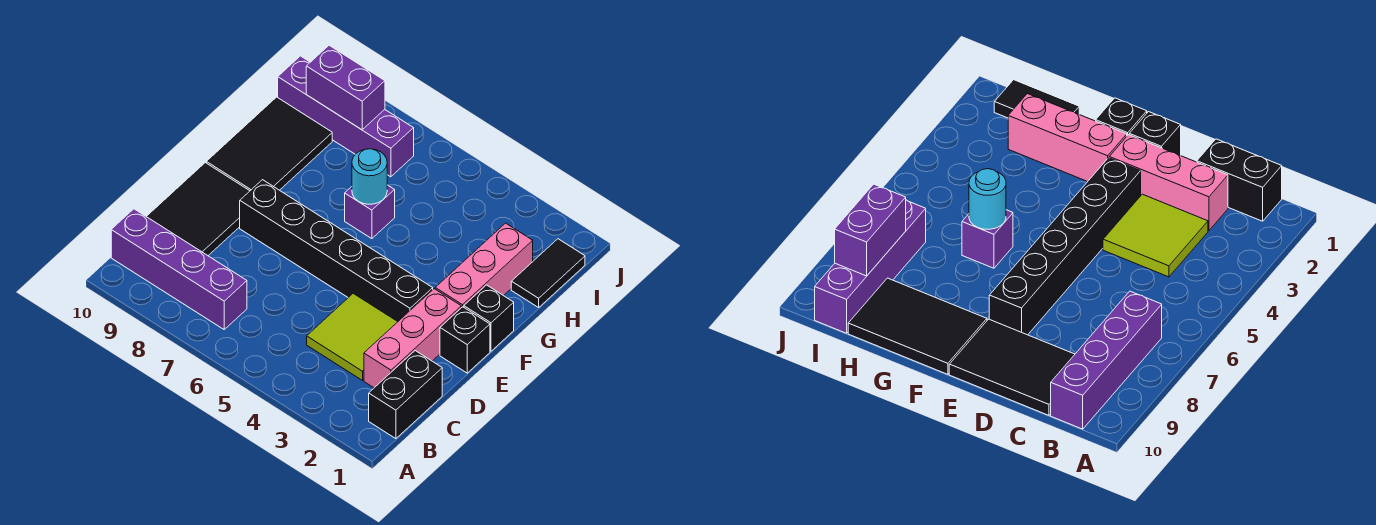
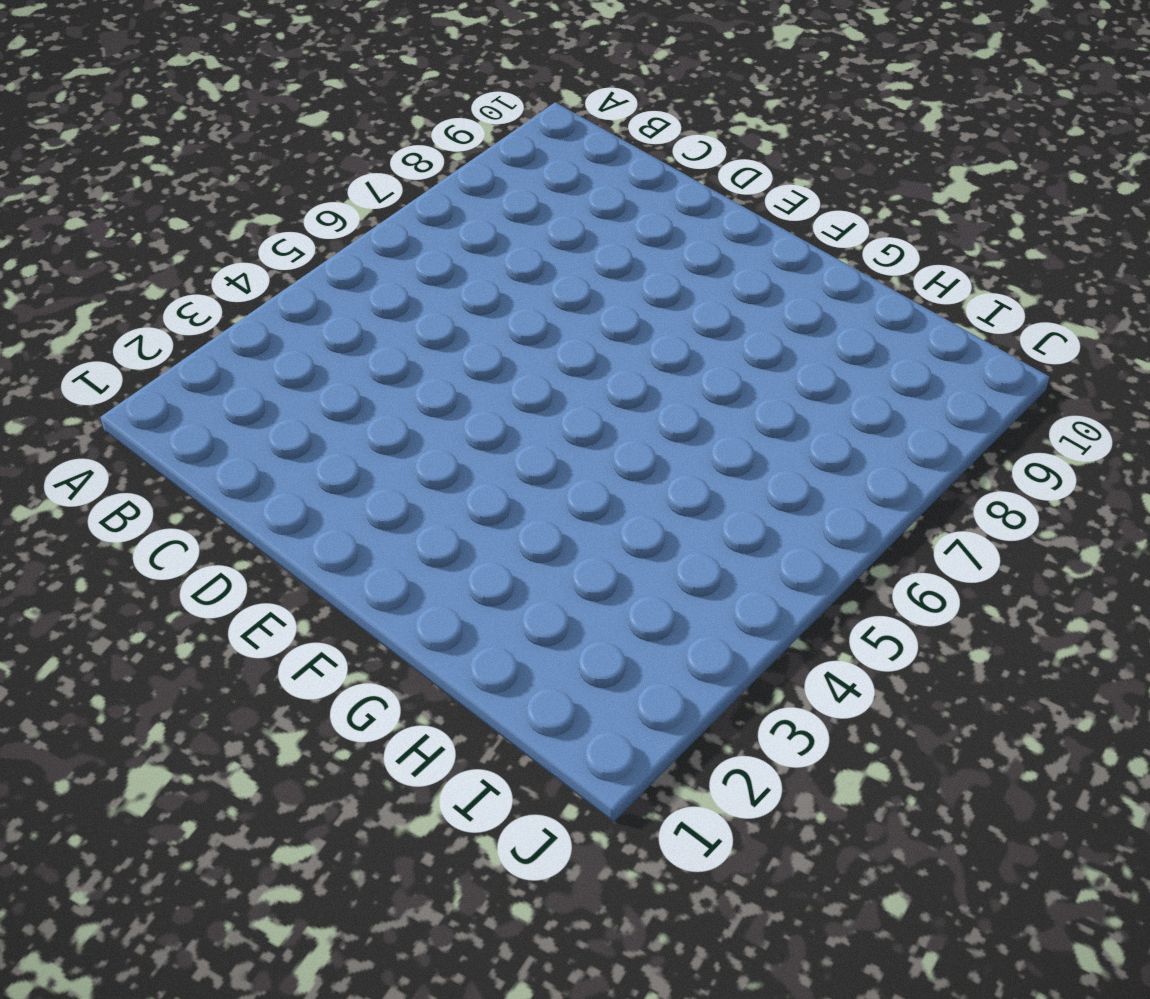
none -> black brick B1:C1 level 1
none -> purple brick B7:B10 level 1
none -> pink brick C2:E2 level 1

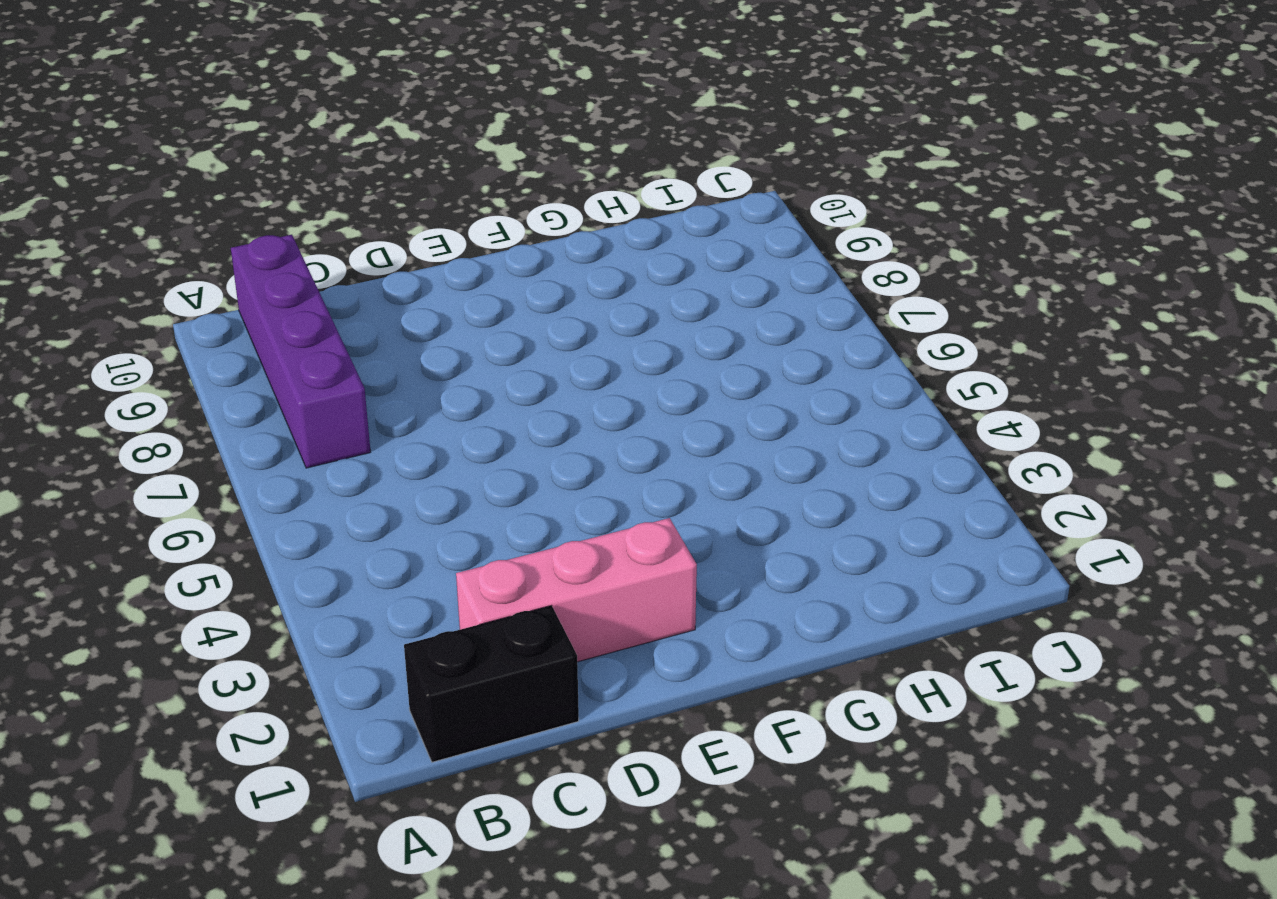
none -> lime tile C3:D4 level 1
none -> black tile C9:E10 level 1
none -> black brick E1 level 1

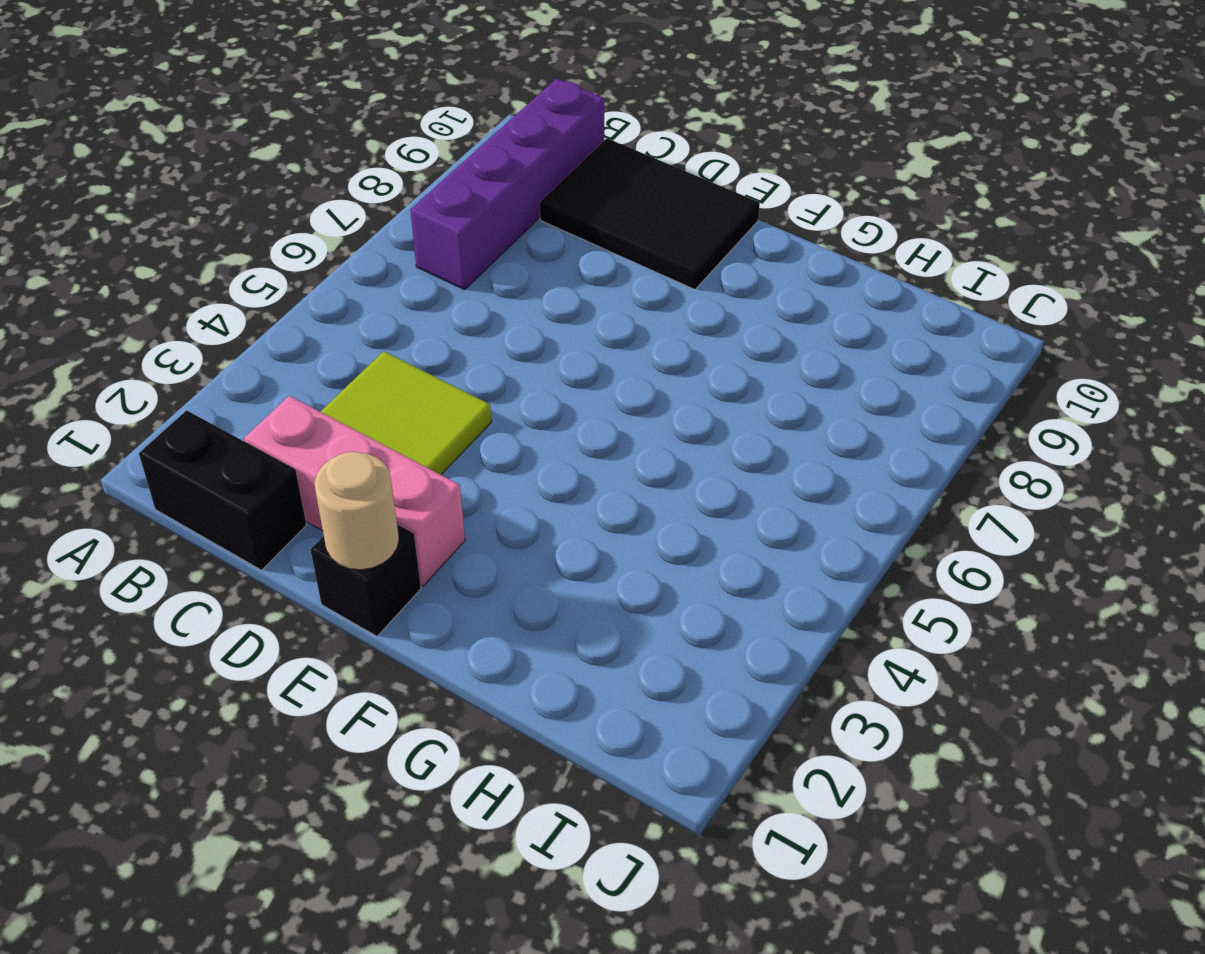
tan round brick E1 level 2 -> none
none -> black brick E3:E8 level 1
none -> black brick F1 level 1
none -> pink brick F2:H2 level 1

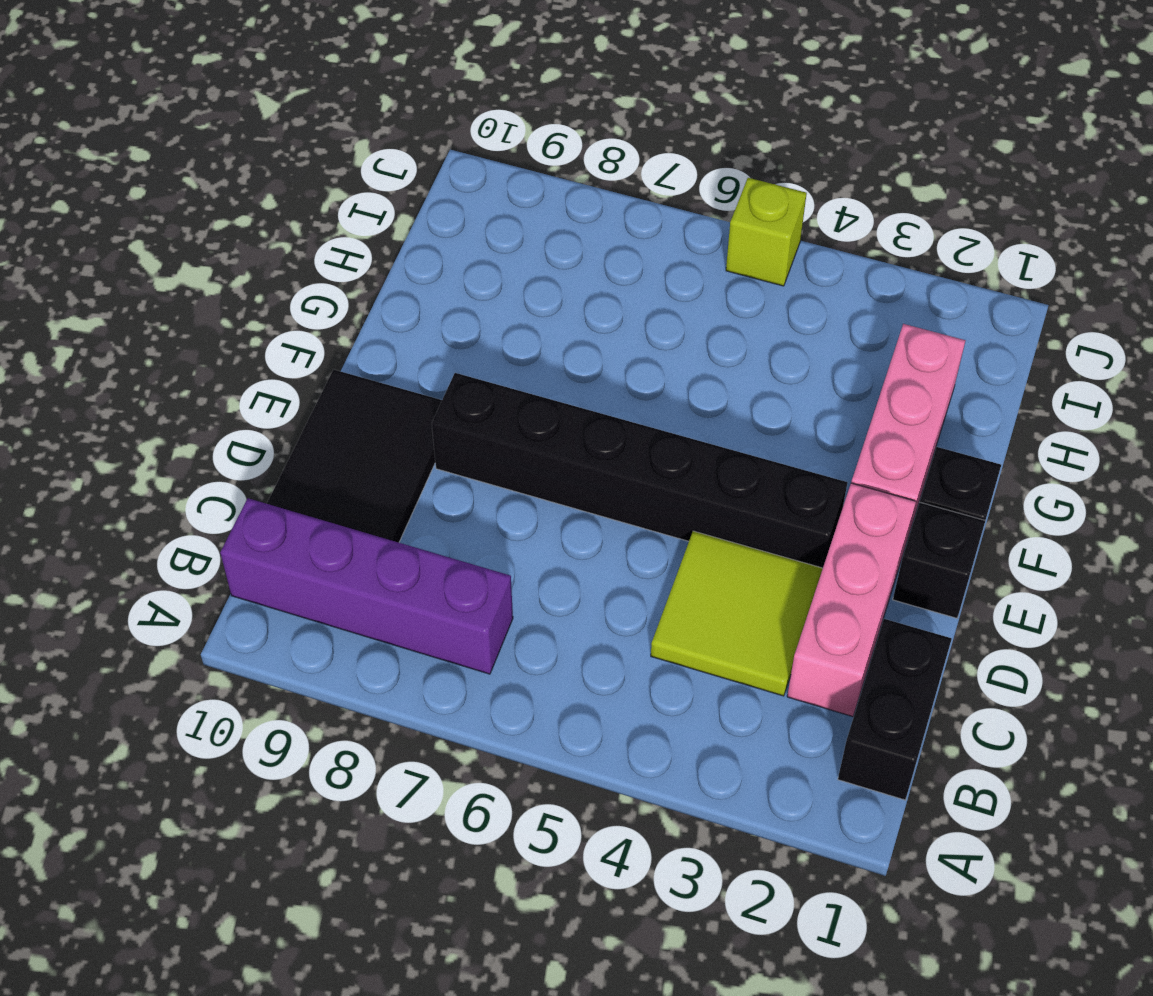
lime brick J5 level 1 -> none
none -> black tile F9:H10 level 1
none -> purple brick G6 level 1
none -> black tile H1:I1 level 1

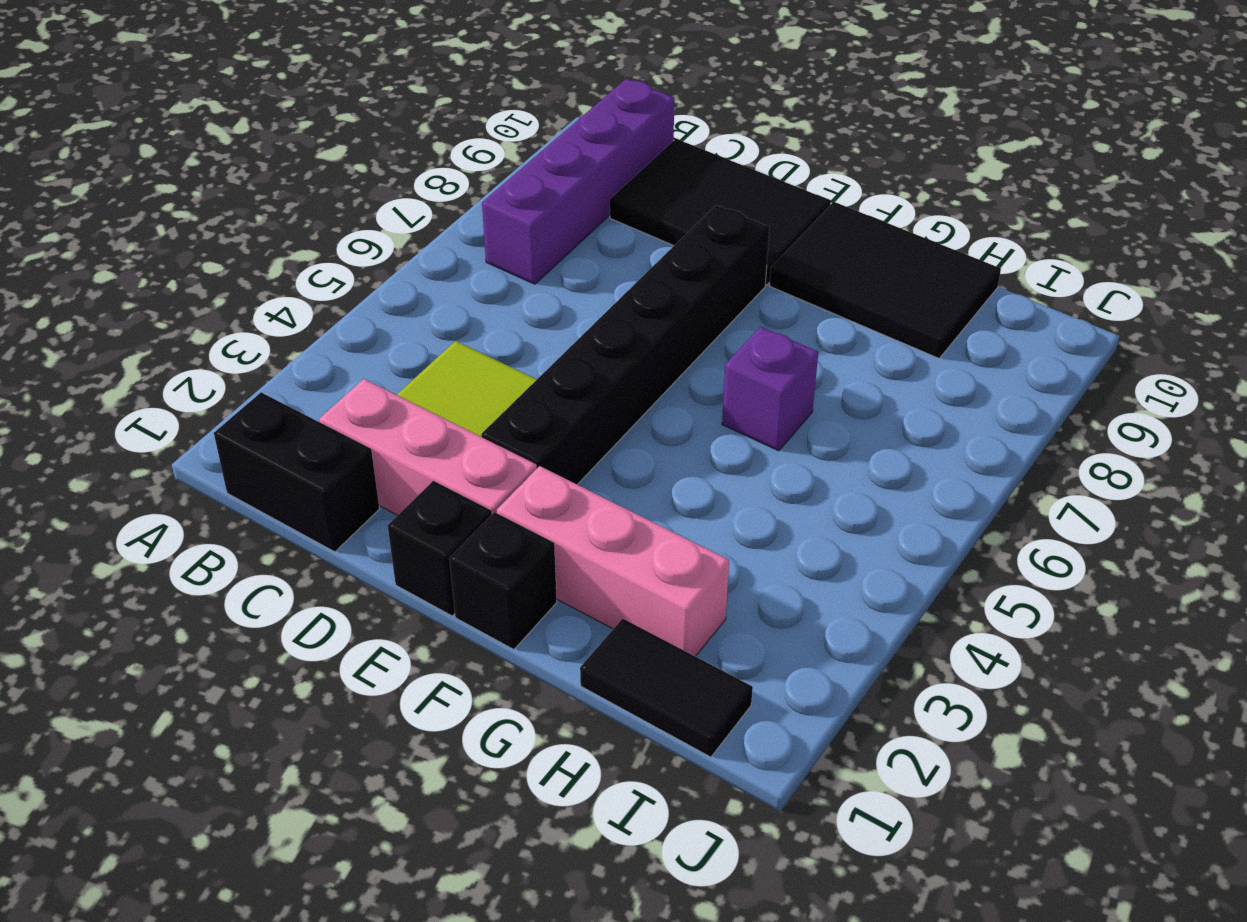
none -> purple brick I7:I10 level 1
none -> cyan round brick G6 level 2
none -> purple brick I8:I9 level 2

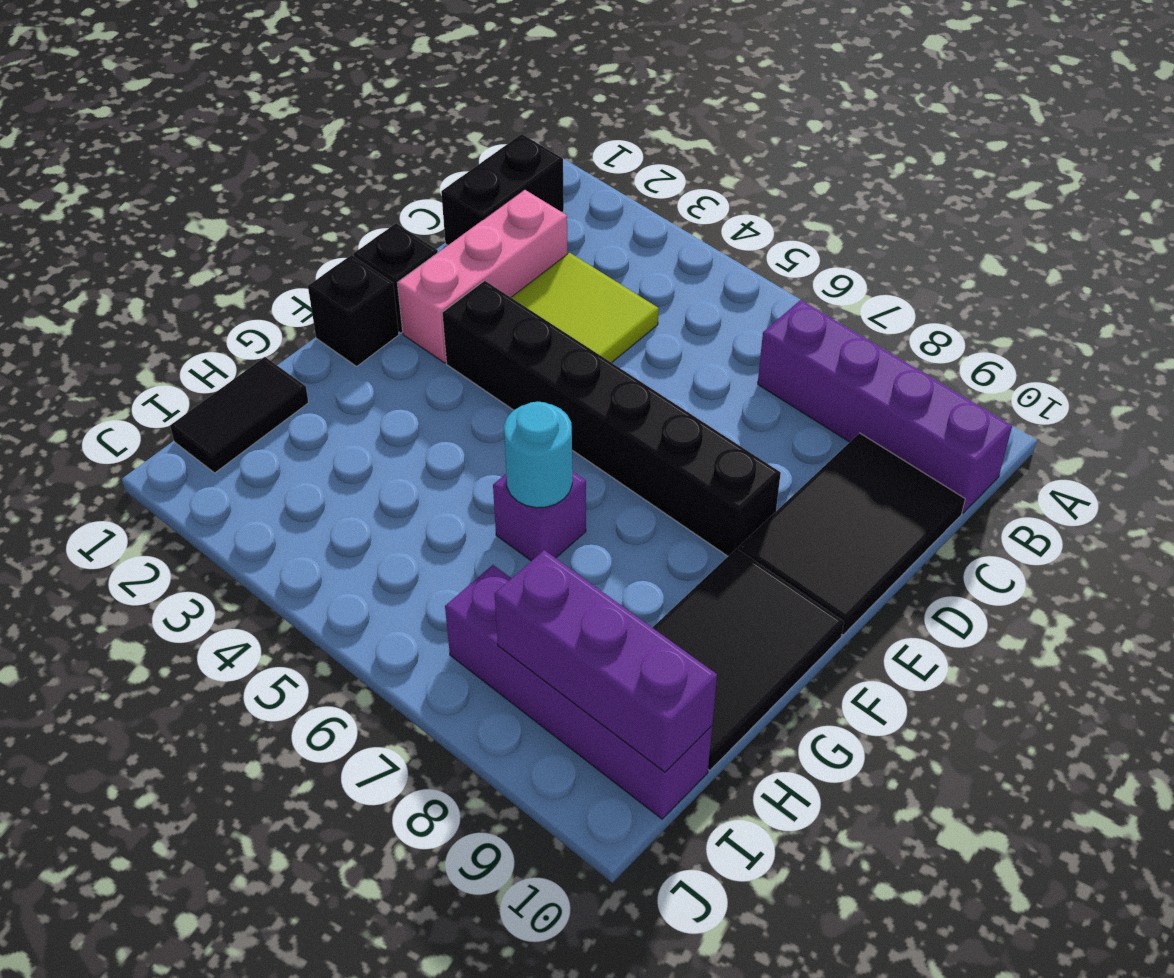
purple brick I8:I10 level 2 -> purple brick I8:I9 level 2
none -> pink brick F2:H2 level 1

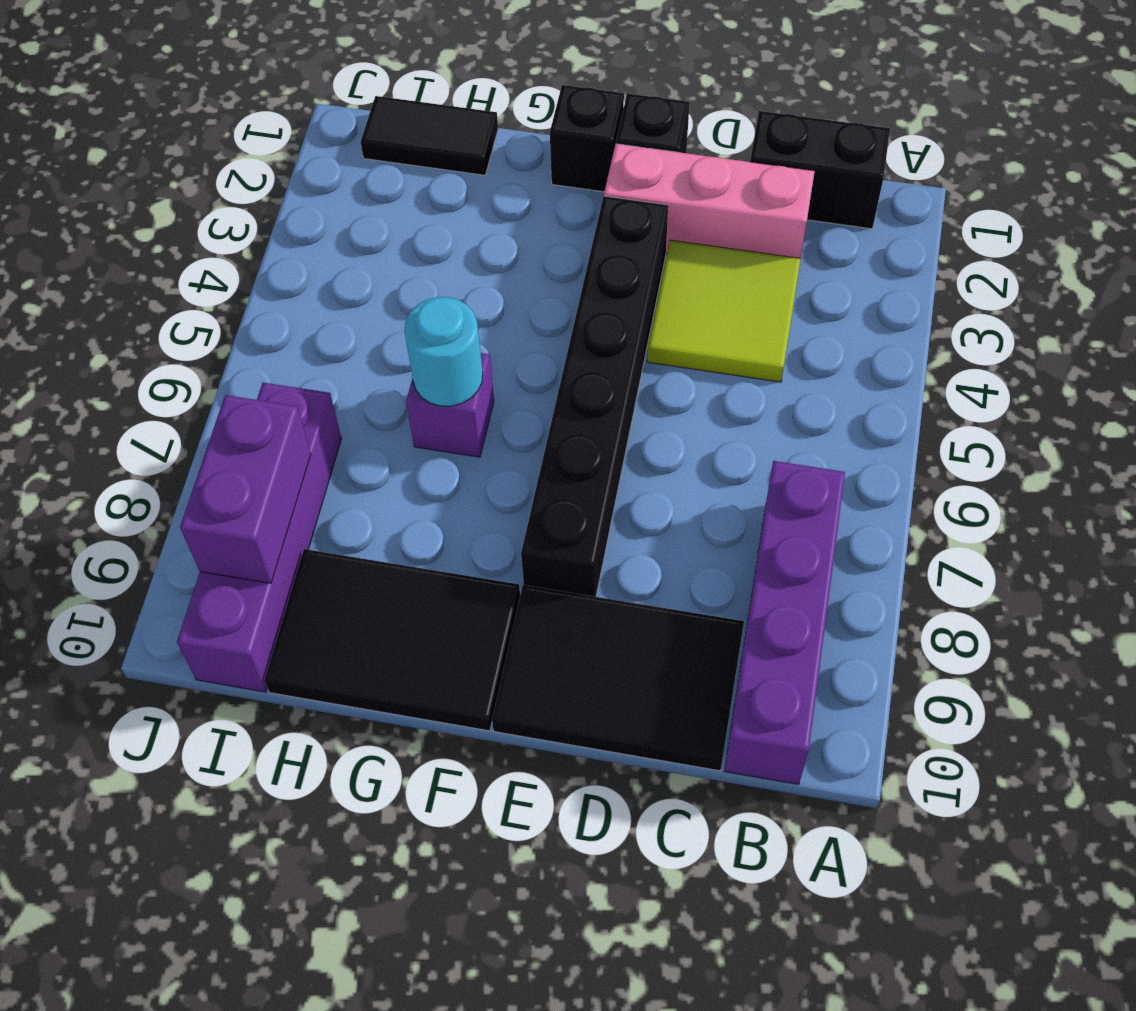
none -> pink brick F2:H2 level 1

